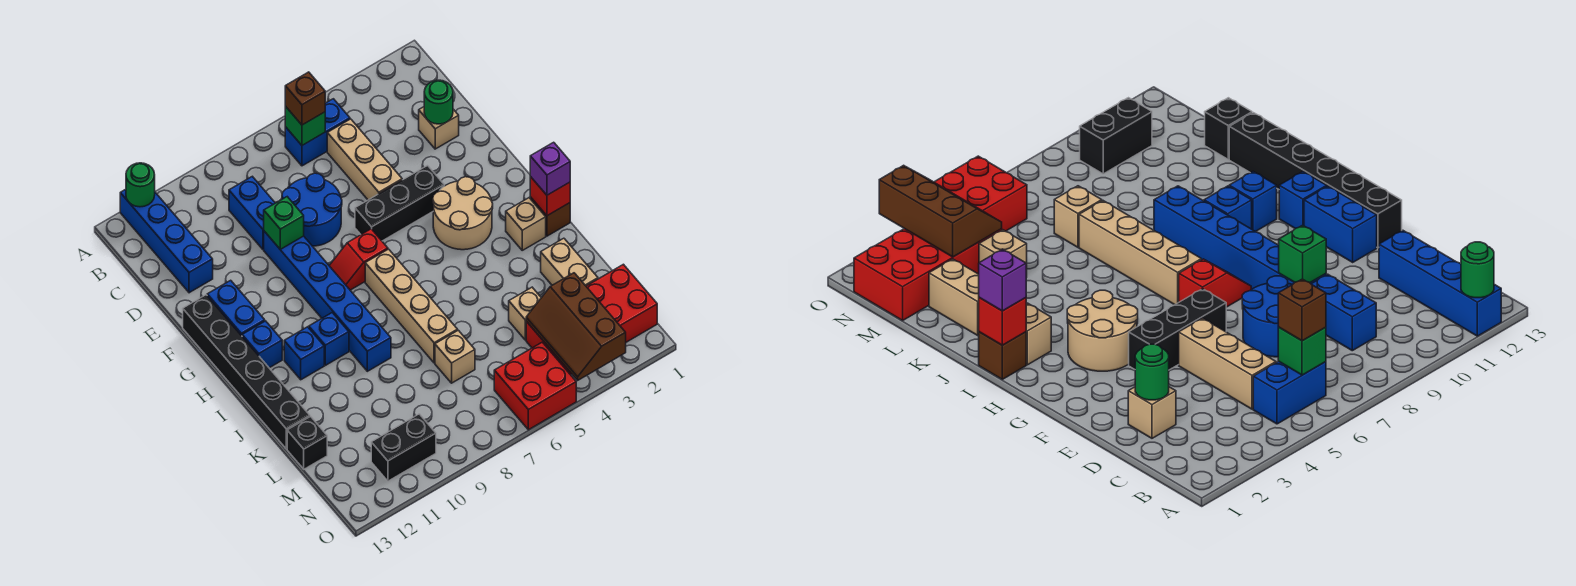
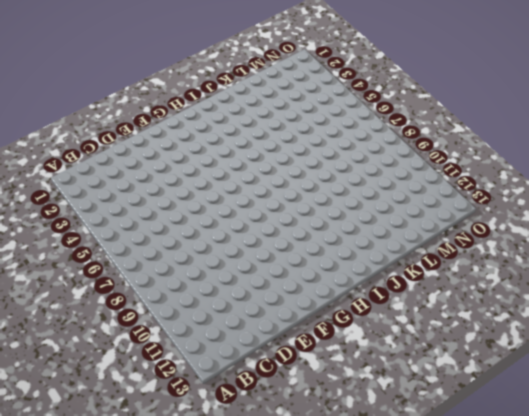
none -> blue brick A12:D12 level 1
none -> blue brick B5:B6 level 1
none -> tan brick C5:E5 level 1
none -> blue brick C9:D9 level 1

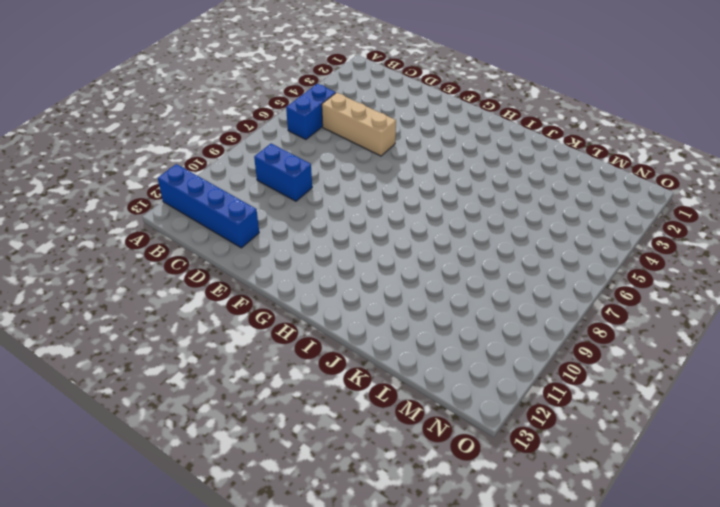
none -> tan brick D2 level 1
none -> blue round brick D7:E8 level 1
none -> blue brick E9:J9 level 1
none -> black brick F4:F6 level 1

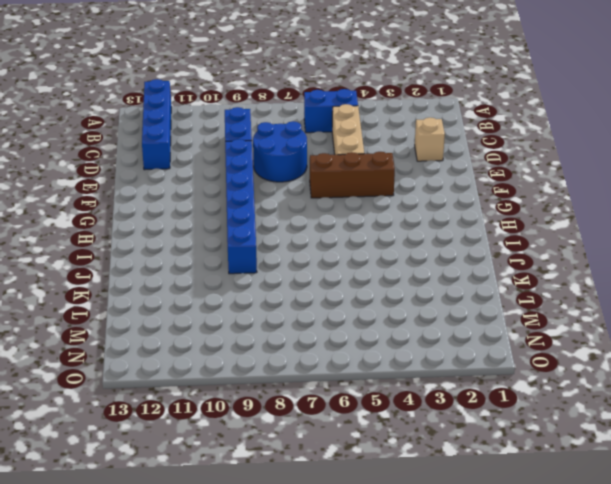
brown brick F4:F6 level 1 -> black brick F4:F6 level 1
none -> blue brick F12:G12 level 1
none -> black brick F13:K13 level 1
none -> tan round brick G3:H4 level 1
none -> red slope G7:G8 level 1 top 7

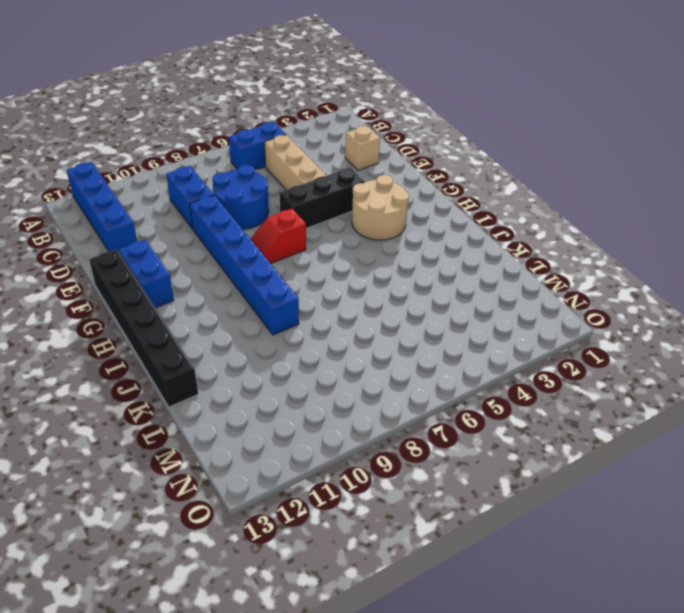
none -> tan brick H7:K7 level 1
none -> blue brick H12 level 1
none -> brown brick I1 level 1
none -> tan brick I2 level 1

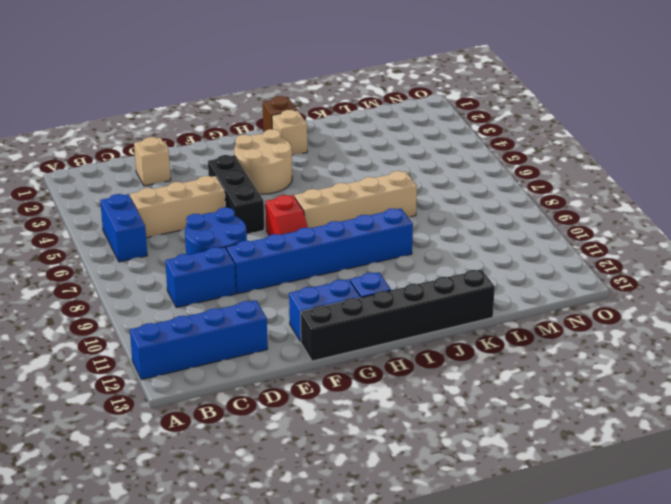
none -> blue brick I10 level 1
none -> blue brick I11 level 1
none -> tan brick K2:L2 level 1
none -> tan brick L4 level 1

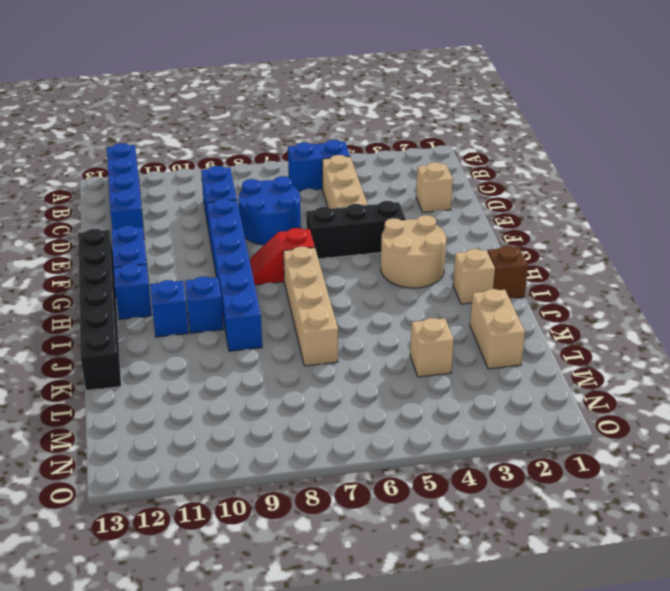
none -> tan brick L7 level 1
none -> black brick L13 level 1
none -> red brick M1:N4 level 1
none -> red brick N5:O6 level 1

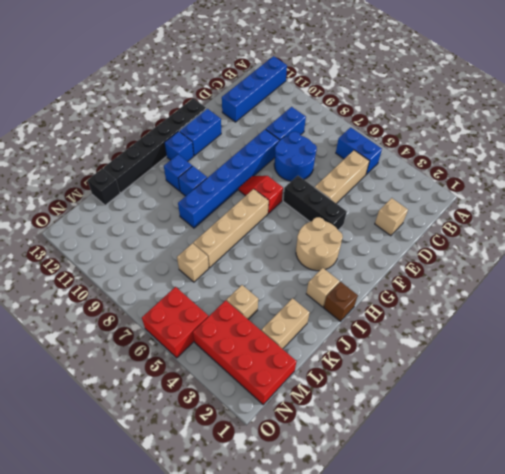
none -> black brick N10:N11 level 1
none -> green round brick A12 level 2
none -> green brick B6 level 2
none -> green round brick D2 level 2

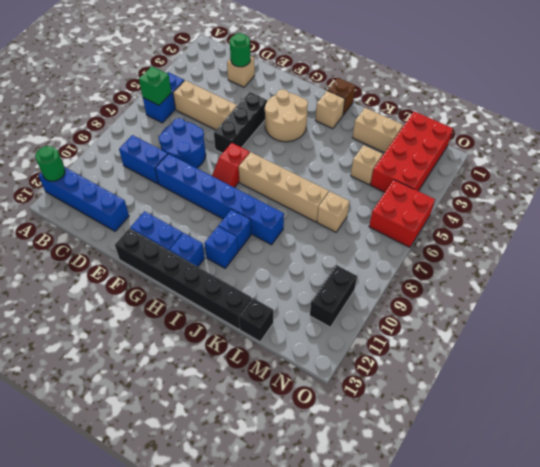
none -> green brick E9 level 2
none -> red brick I1 level 2
none -> brown slope M3:O4 level 2 top 3
none -> brown brick B6 level 3

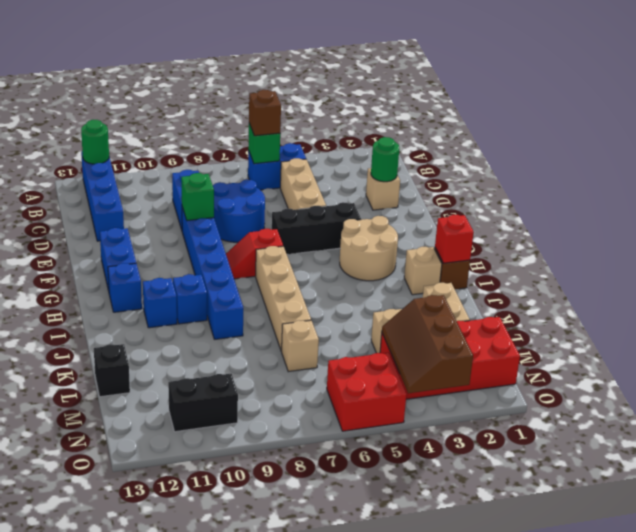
none -> black brick F13:K13 level 1
none -> purple brick I1 level 3

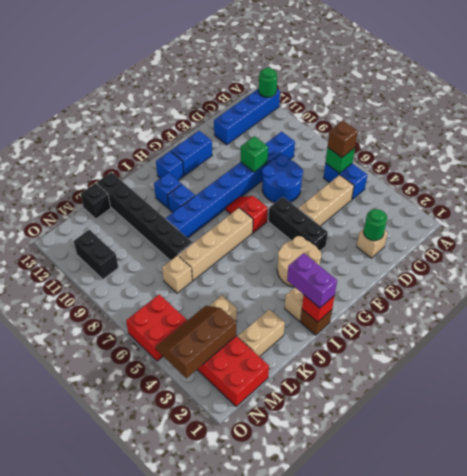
purple brick I1:I2 level 3 -> purple brick I1 level 3
black brick K8:K13 level 1 -> black brick F13:K13 level 1

